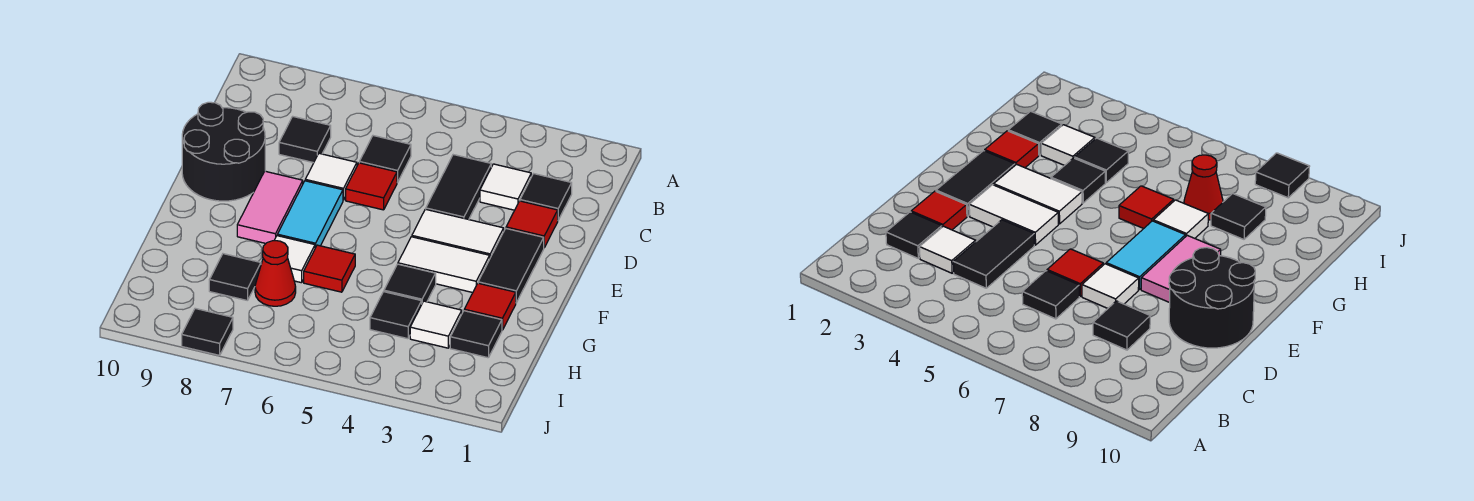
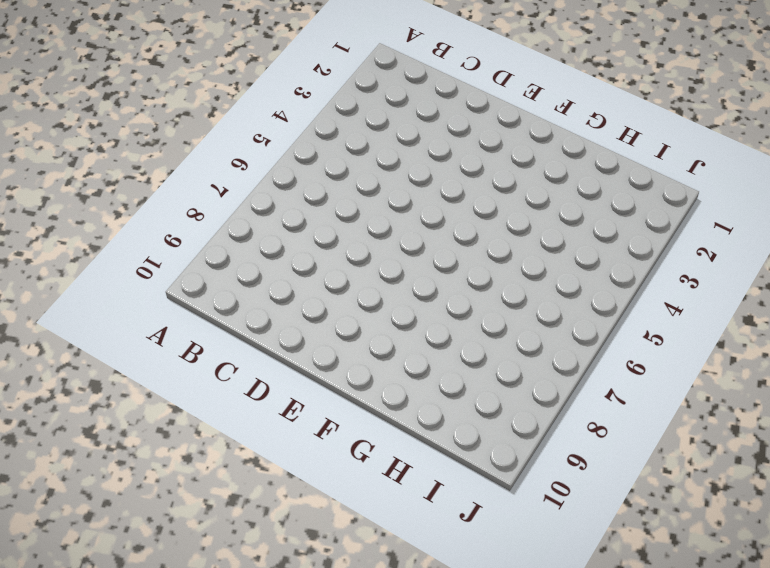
none -> black tile C2 level 1
none -> white tile C3 level 1
none -> black tile C4:D4 level 1

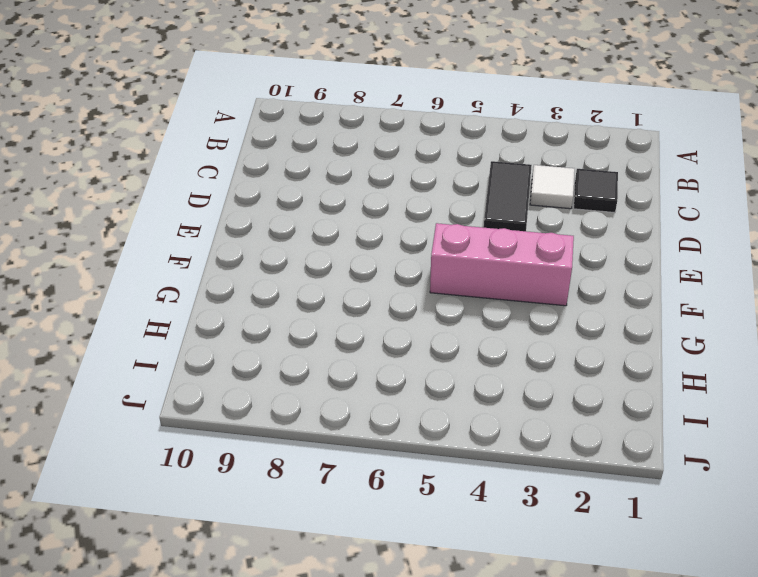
pink brick F3:F5 level 1 -> white tile F3:F4 level 1
none -> black tile C6 level 1
none -> black tile C8 level 1
none -> red tile D2 level 1

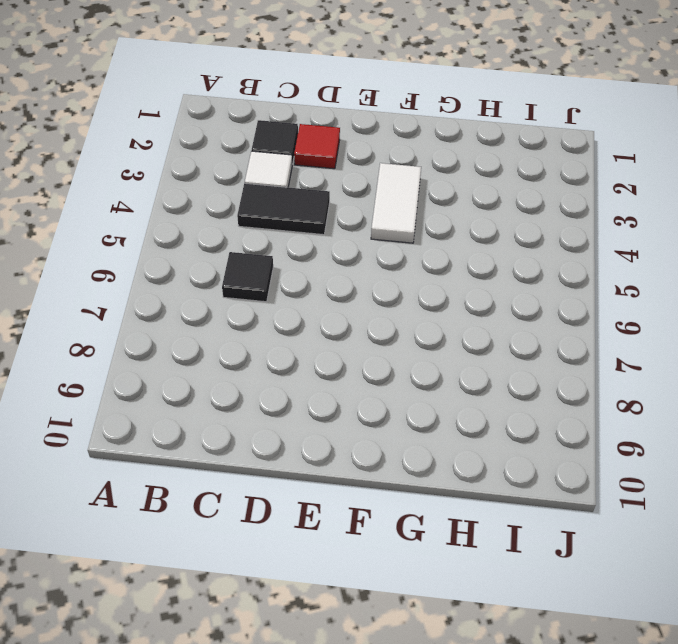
none -> black tile C8 level 1
none -> red tile D6 level 1
none -> white tile D7 level 1

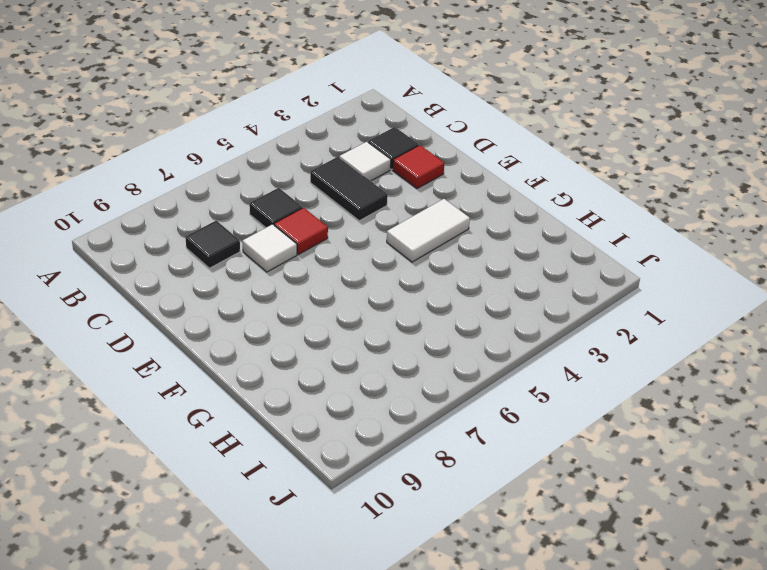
none -> black round brick D9:E10 level 1
none -> black tile E2:F2 level 1
none -> white tile E3:E4 level 1

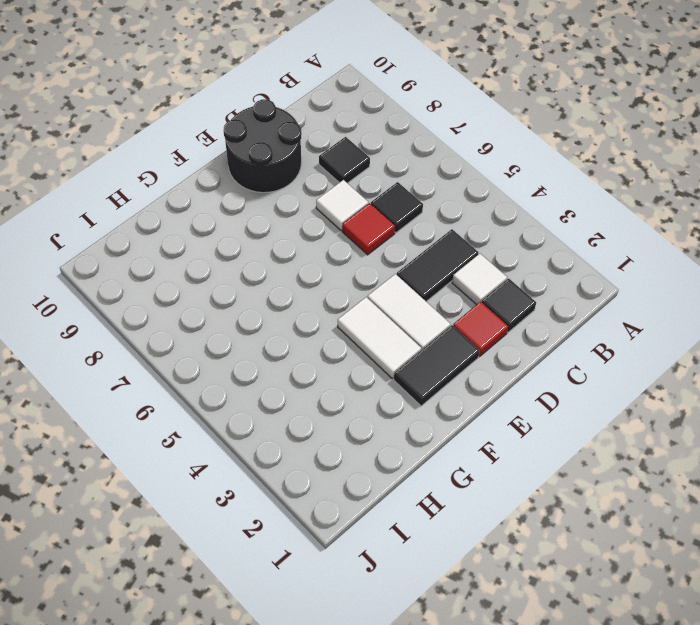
none -> cyan tile E7:F7 level 1
none -> pink tile E8:F8 level 1
none -> red tile G2 level 1

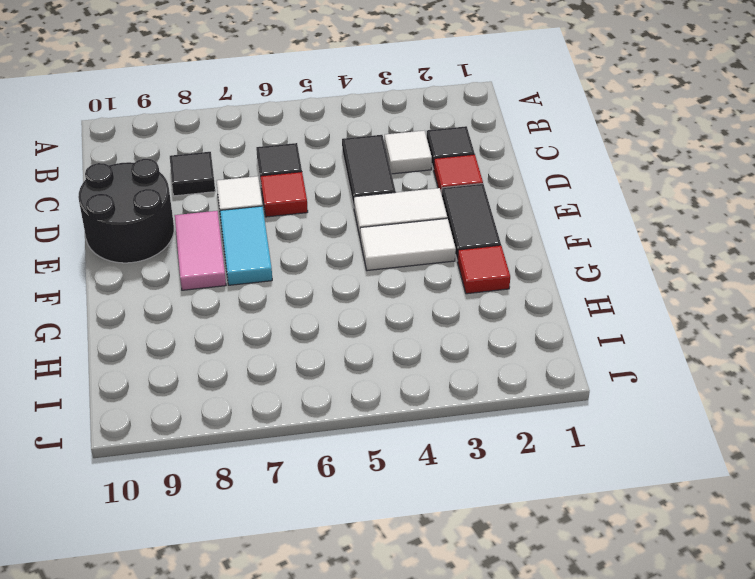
none -> black tile G4 level 1
none -> red tile G6 level 1
none -> white tile G7 level 1

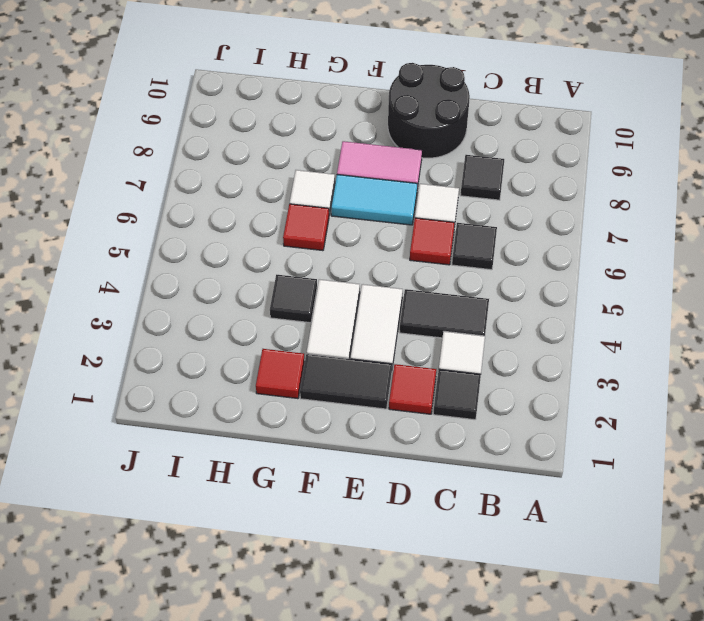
none -> black tile H2 level 1
none -> white tile H3 level 1
none -> black tile H4 level 1

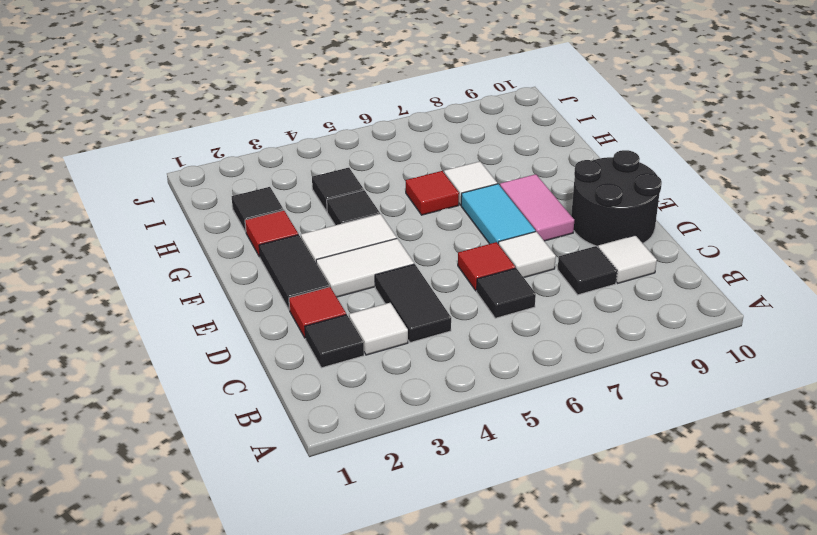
white tile C9 level 1 -> white tile H3 level 1
none -> red cone H7 level 1
none -> black tile H8 level 1
none -> black tile J8 level 1

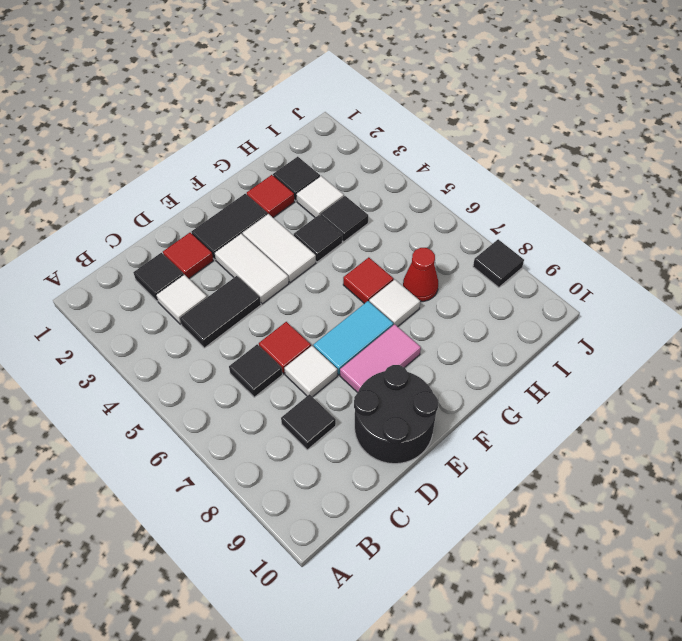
none -> black tile H8 level 1

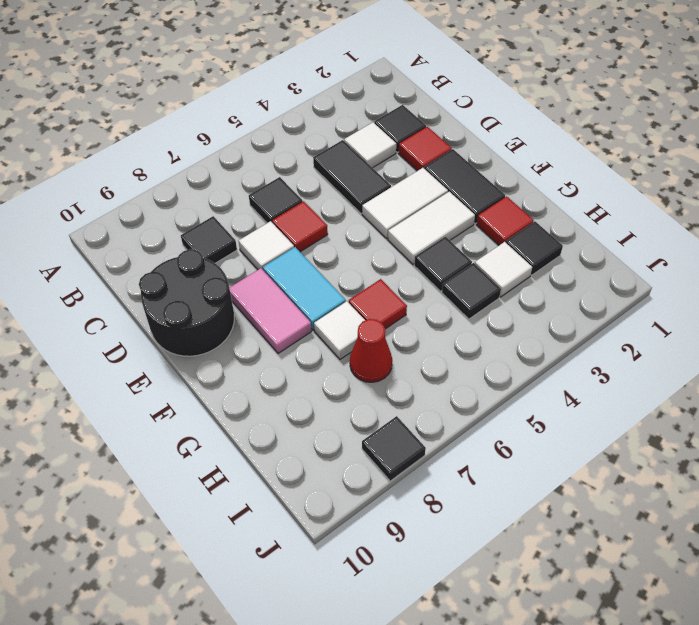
none -> black tile H8 level 1

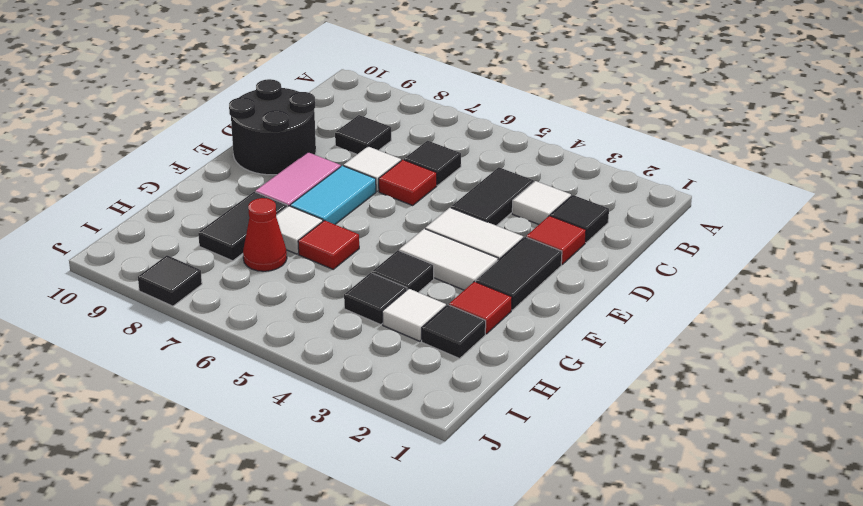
black tile G8:H8 level 1 -> black tile H8 level 1

